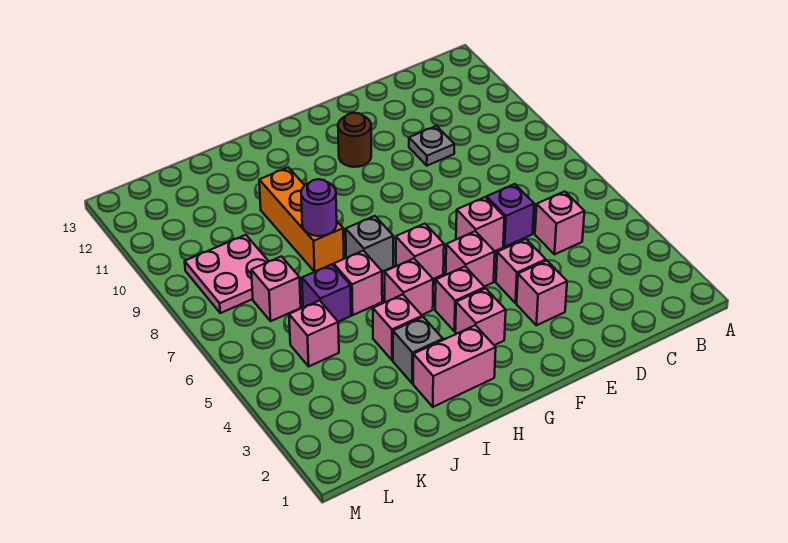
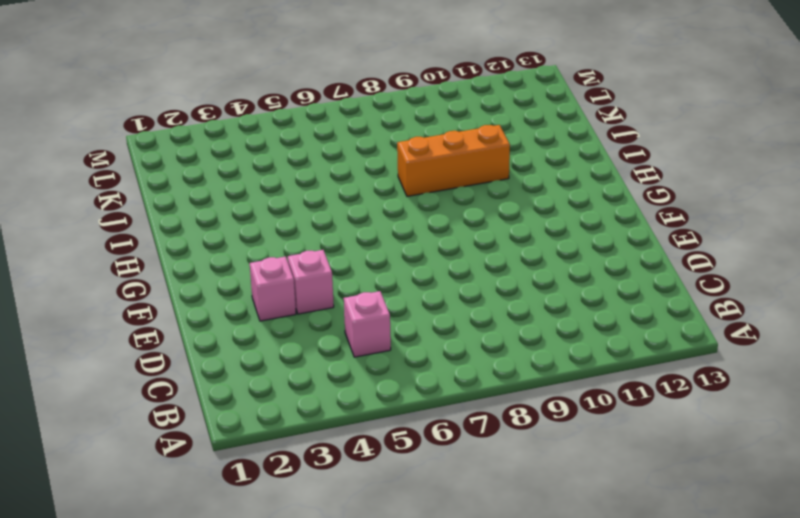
none -> purple brick D6 level 1
none -> grey plate D10 level 1
none -> pink brick E6 level 1

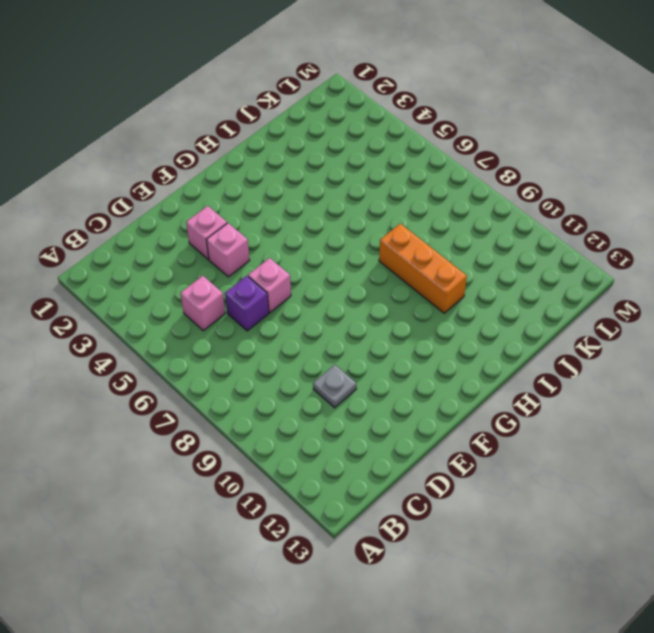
none -> pink brick F5 level 1
none -> brown round brick F11 level 1
none -> pink brick G3 level 1

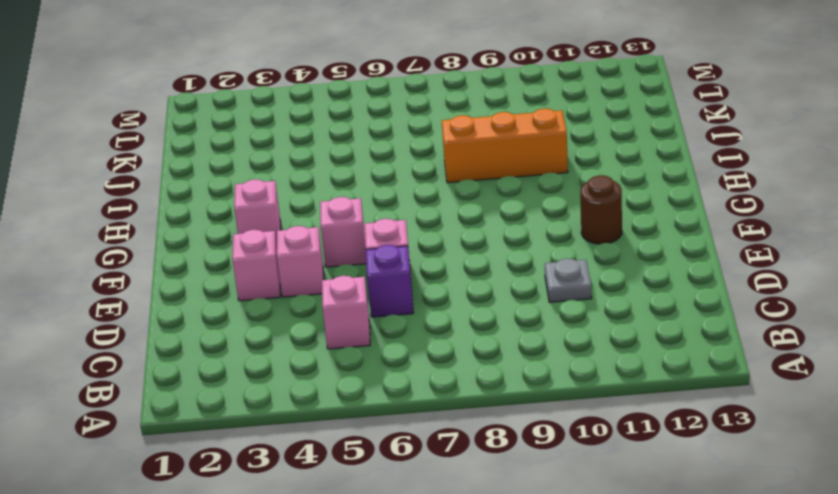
none -> pink brick G4 level 1
none -> pink brick G6 level 1
none -> pink brick H2:I2 level 1

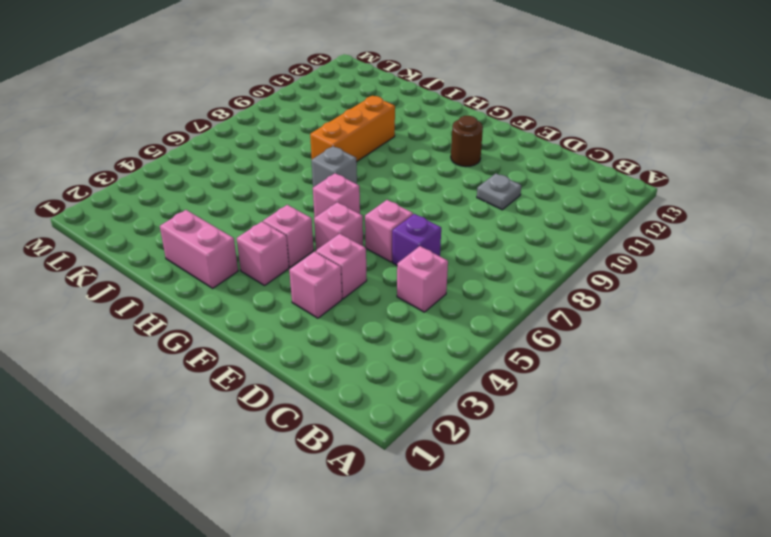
none -> pink brick H5 level 1
none -> grey brick I3 level 1
none -> pink brick I4 level 1

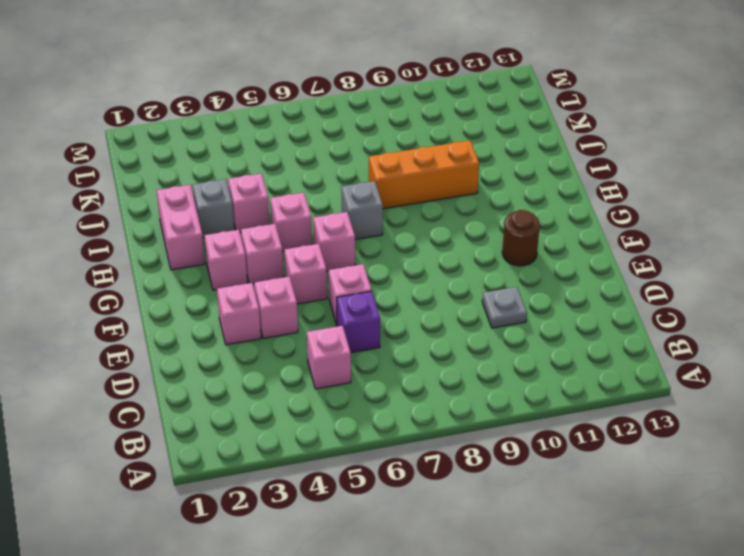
none -> pink brick I6 level 1
none -> purple brick J6 level 1
none -> pink brick K5 level 1

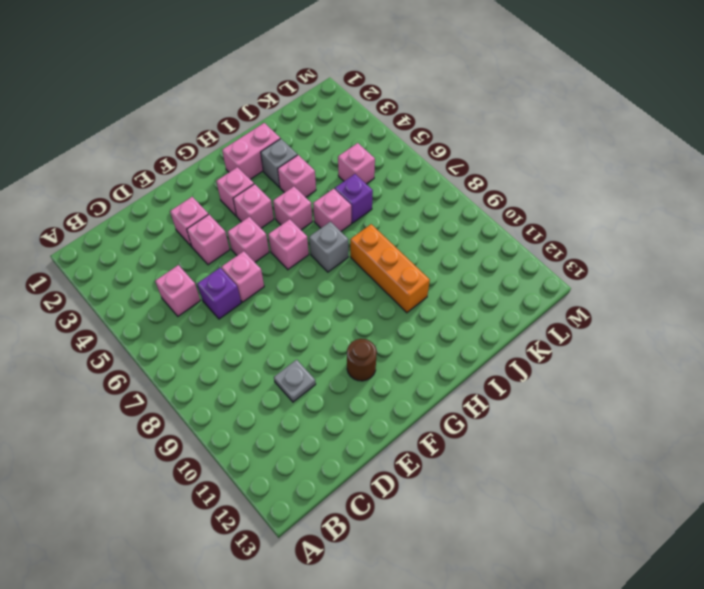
none -> pink brick K7 level 1
none -> pink plate K8:L9 level 1
none -> purple round brick I8 level 2

